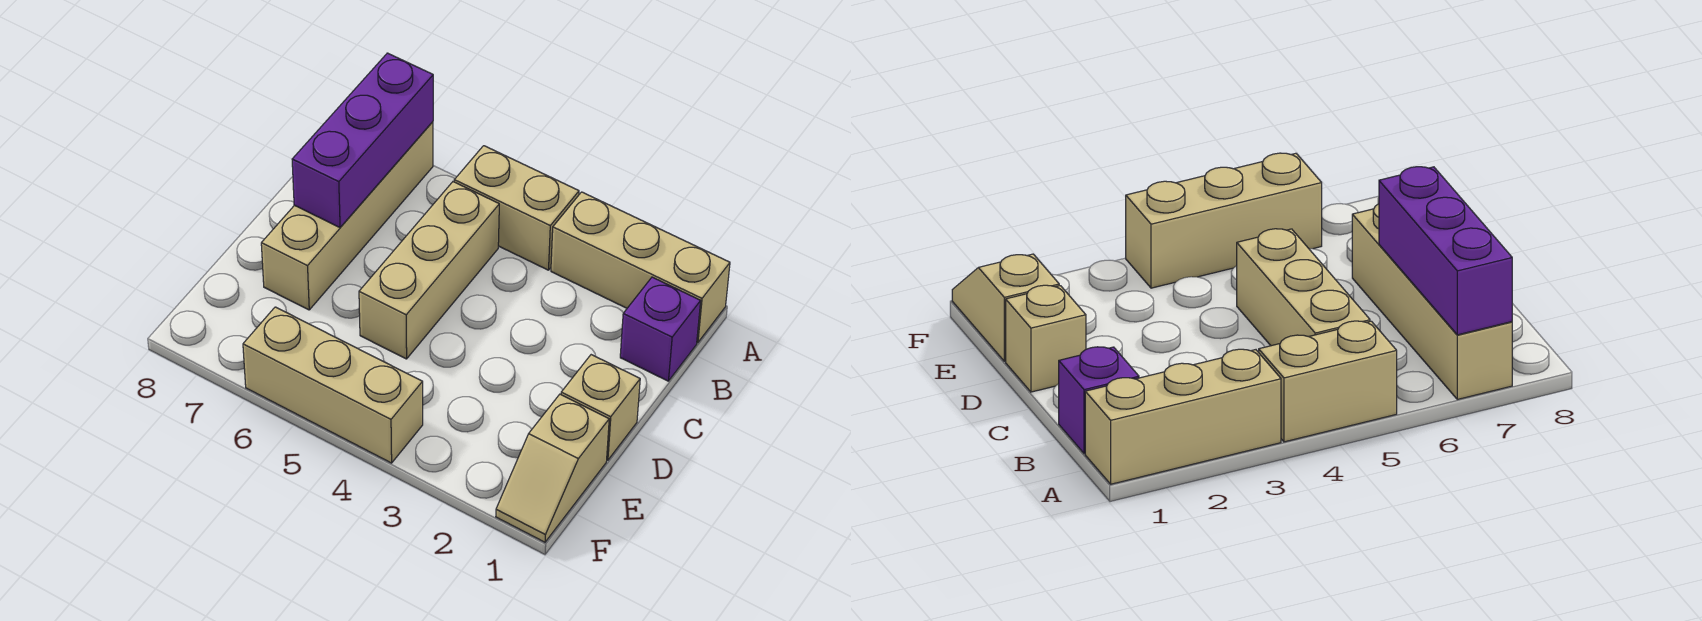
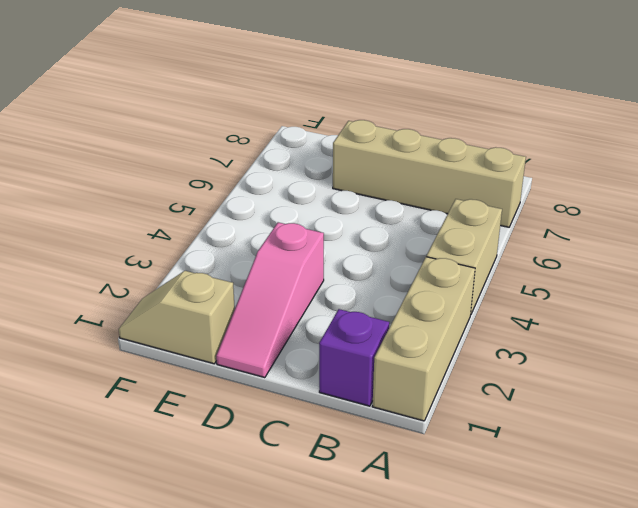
pink slope D1:D3 level 1 top 3 -> tan brick D1 level 1
none -> tan brick B5:D5 level 1
none -> tan brick F4:F6 level 1

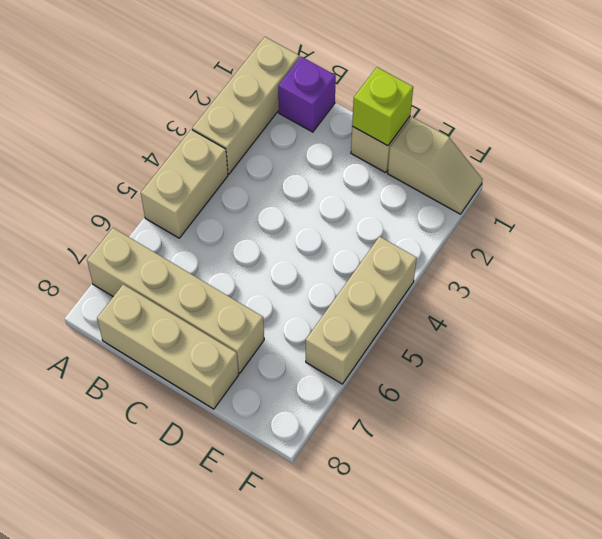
tan brick B8:D8 level 1 -> tan brick B5:D5 level 1
lime brick D1 level 2 -> none
none -> purple brick A7:C7 level 2

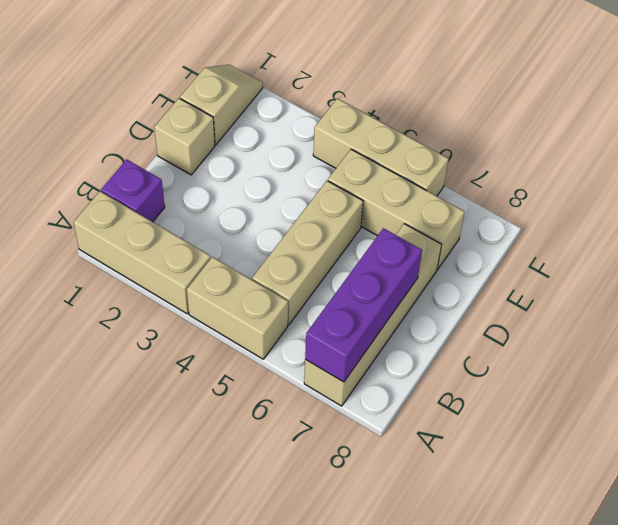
tan brick E5:E7 level 1 -> none

